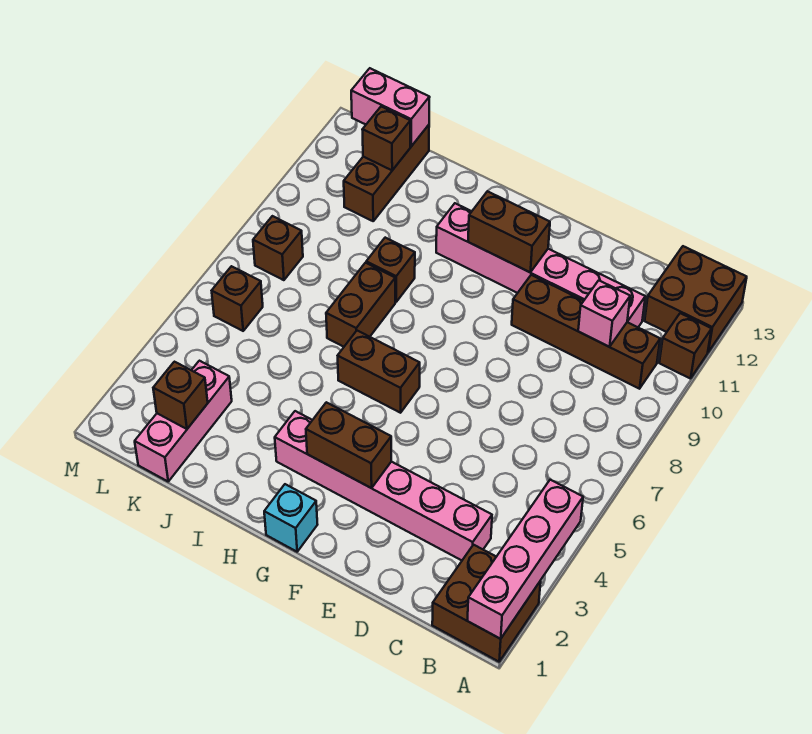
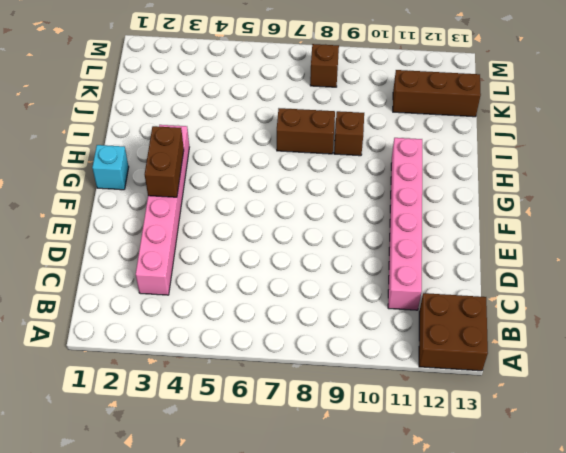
none -> brown brick A1:B2 level 1
none -> brown brick A11 level 1
none -> brown brick B10:E10 level 1

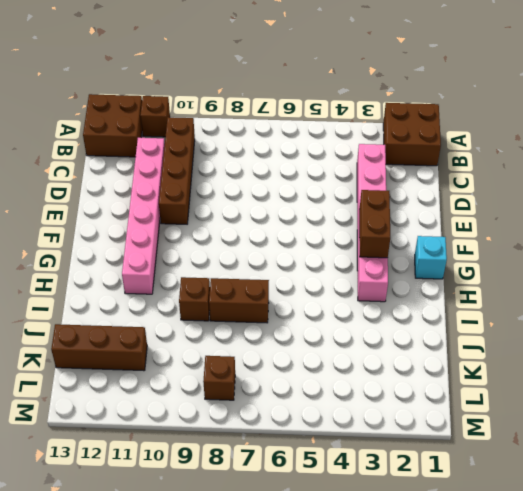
none -> brown brick G6:H6 level 1
none -> pink brick K1:K3 level 1
none -> brown brick L6 level 1

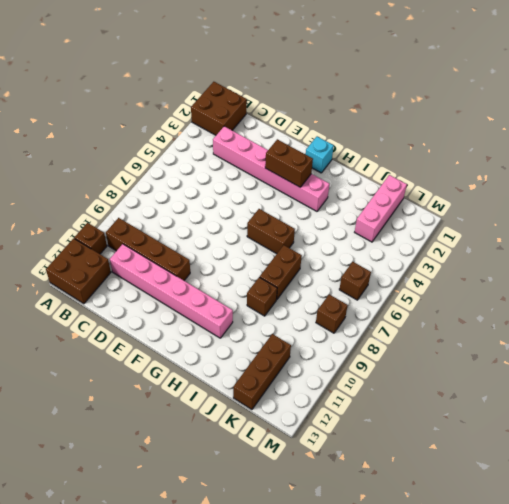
none -> pink brick A1:A4 level 2
none -> pink brick C10 level 2
none -> brown brick F11:G11 level 2

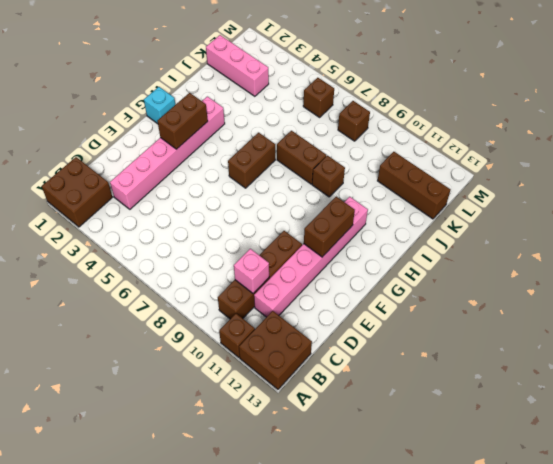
none -> pink brick A1:A4 level 2
none -> brown brick K2 level 2
none -> brown brick K12 level 2

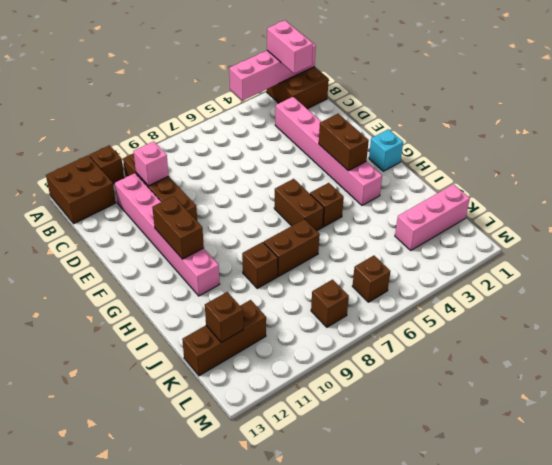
pink brick A2:B2 level 3 -> pink brick K13:L13 level 2
brown brick H5 level 1 -> brown brick K2 level 2

